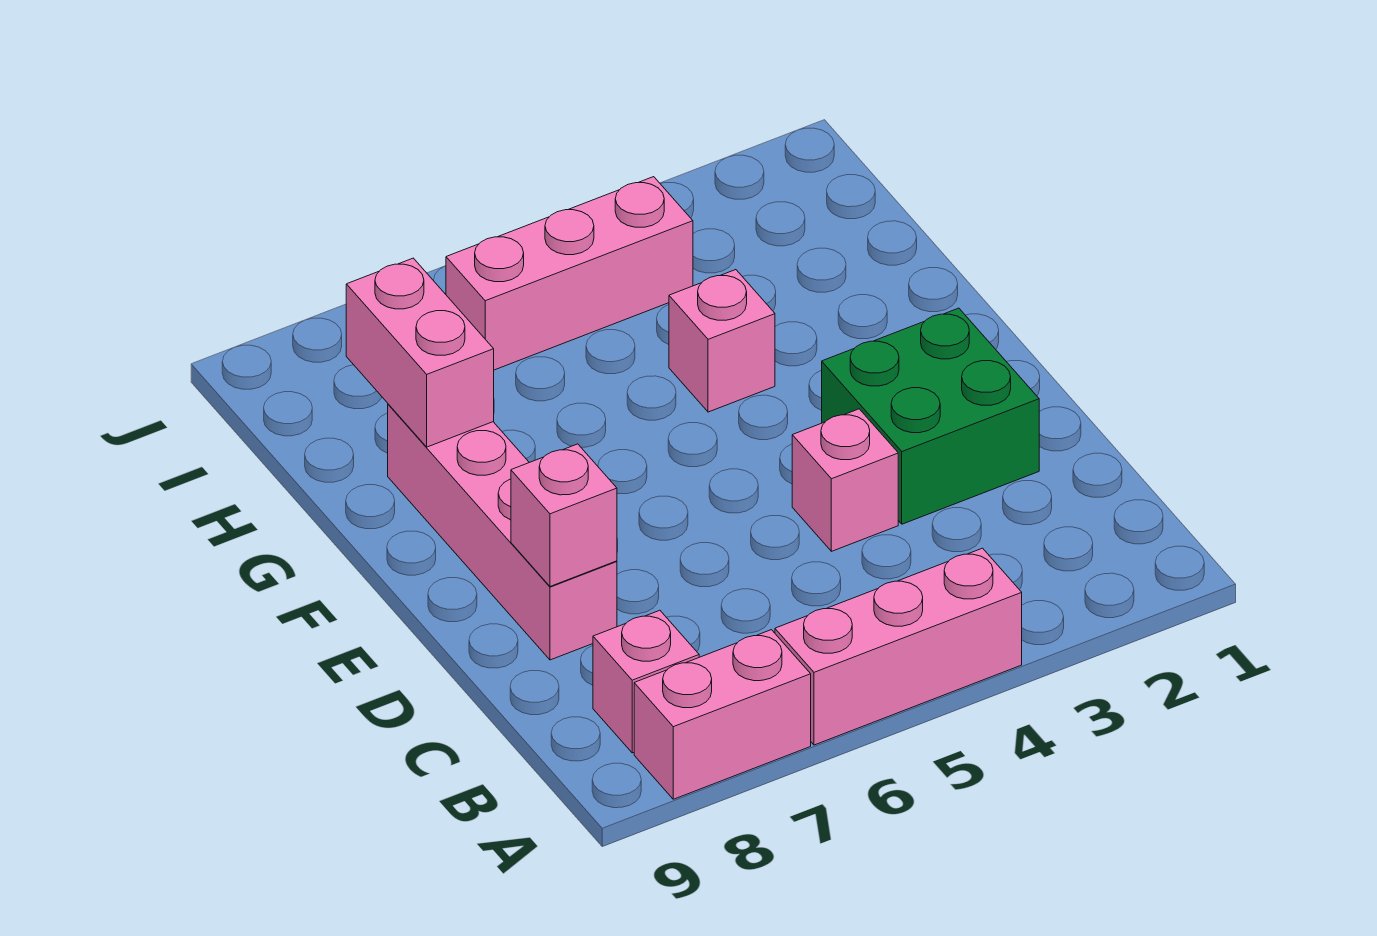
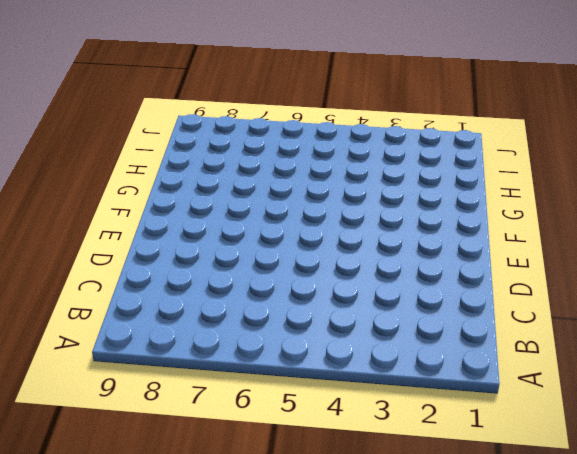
none -> pink brick A4:A6 level 1
none -> pink brick A7:A8 level 1

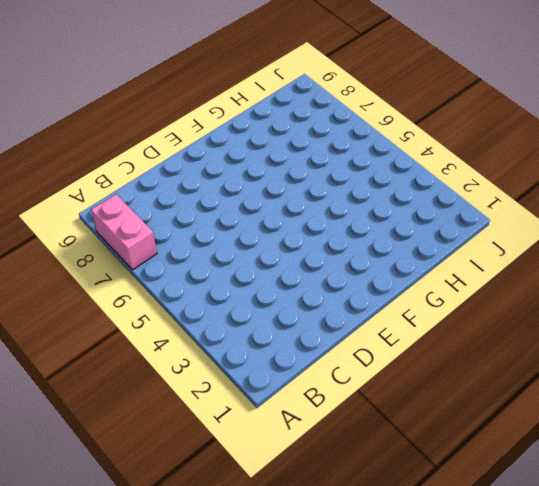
none -> pink brick A4:A6 level 1
none -> pink brick B8 level 1

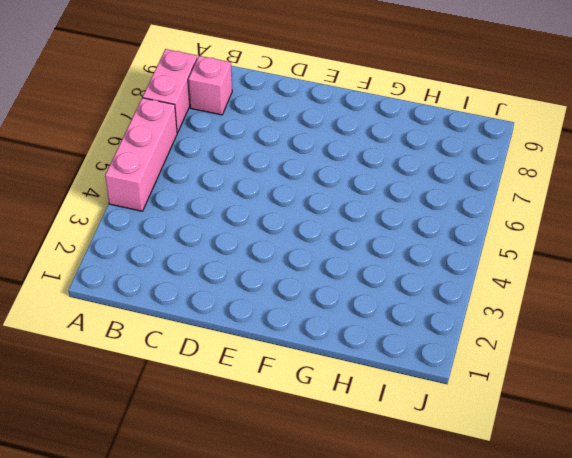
none -> green brick D2:E3 level 1
none -> pink brick D4 level 1

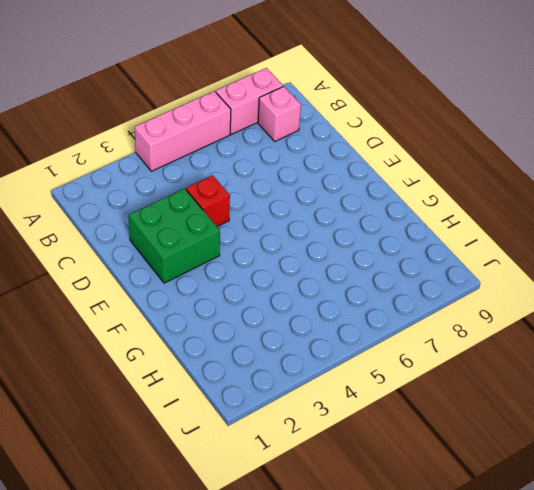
red brick D4 level 1 -> pink brick D4 level 1
none -> pink brick D8:G8 level 1
none -> pink brick G4 level 1

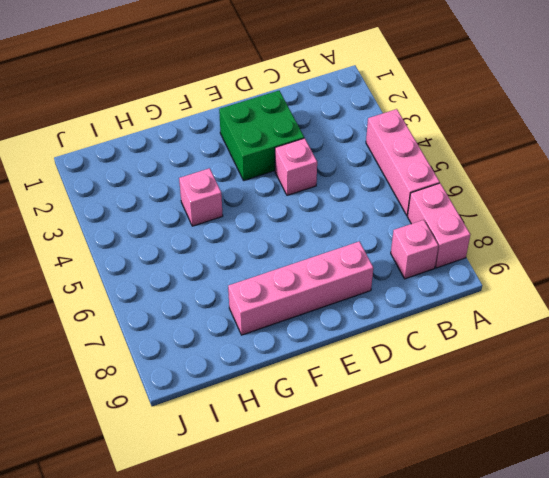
none -> pink brick I4:I6 level 1
none -> pink brick D8 level 2

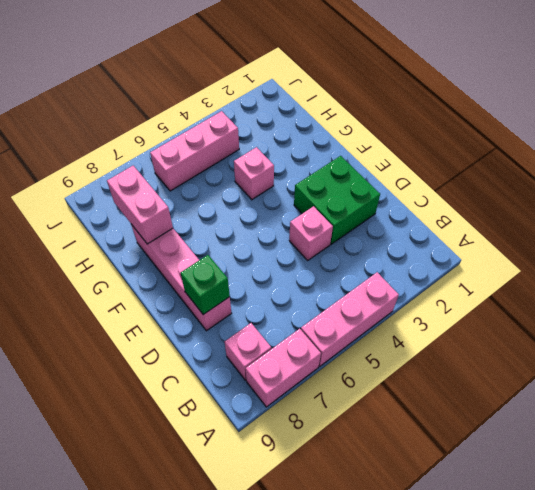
green brick D8 level 2 -> pink brick D8 level 2

